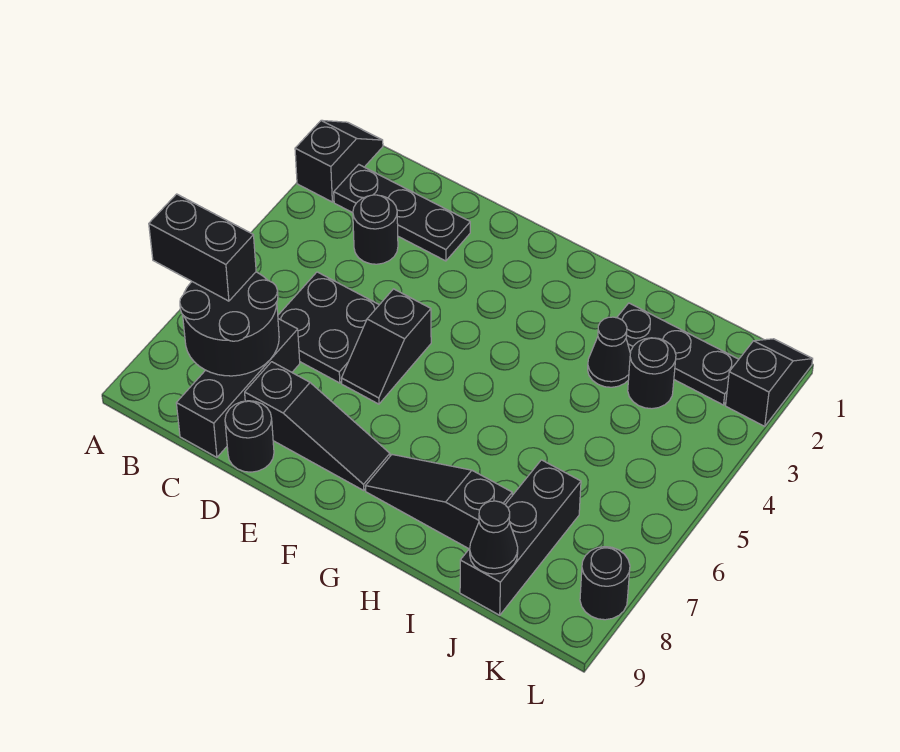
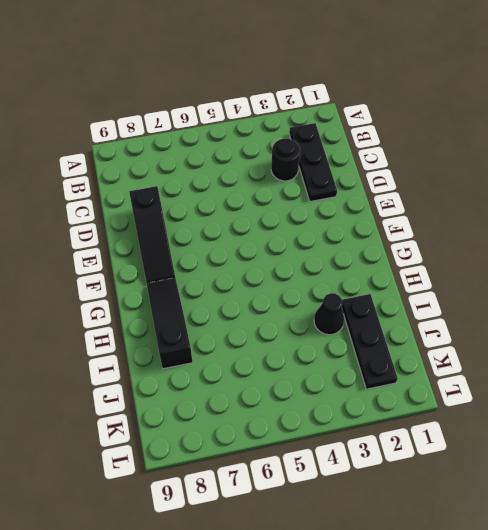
none -> black slope A1:A2 level 1 top 2
none -> black plate C5:D6 level 1
none -> black brick C7:C9 level 1

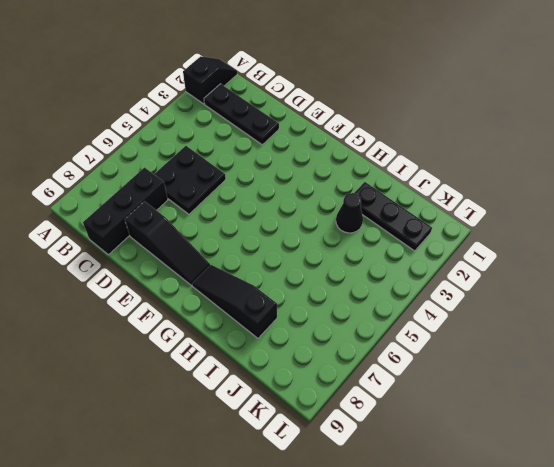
none -> black round brick C3 level 1
none -> black round brick D9 level 1
none -> black slope E5:E6 level 1 top 5

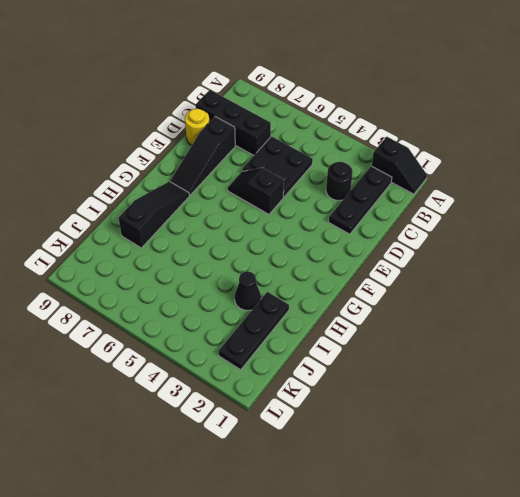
yellow round brick D9 level 1 -> black round brick D9 level 1
none -> black round brick J3 level 1
none -> black brick J7:J9 level 1
none -> black slope L1:L2 level 1 top 2

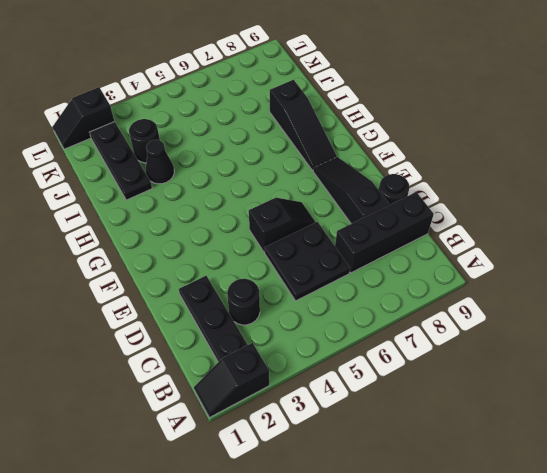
none -> black brick J7:J9 level 1
none -> black round brick L8 level 1
none -> black round brick B7:C8 level 2

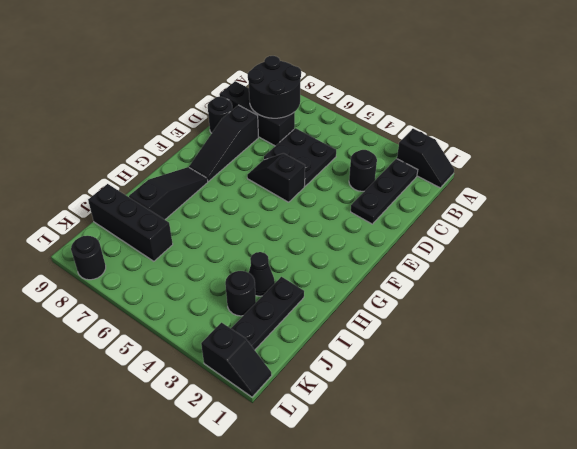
none -> black cone J9 level 2
none -> black brick A7:B7 level 3

